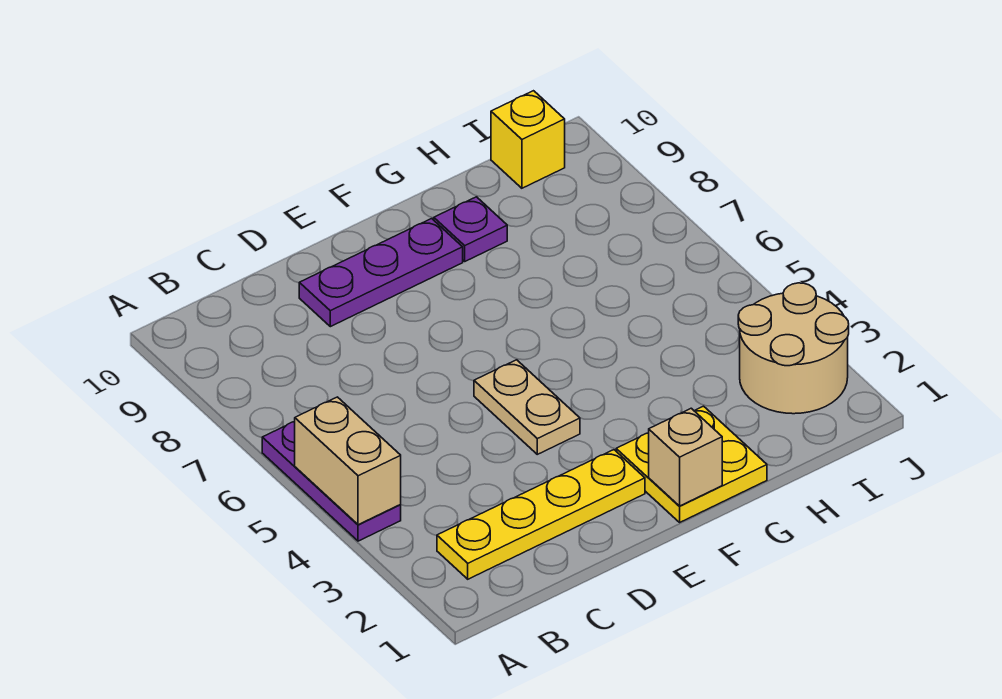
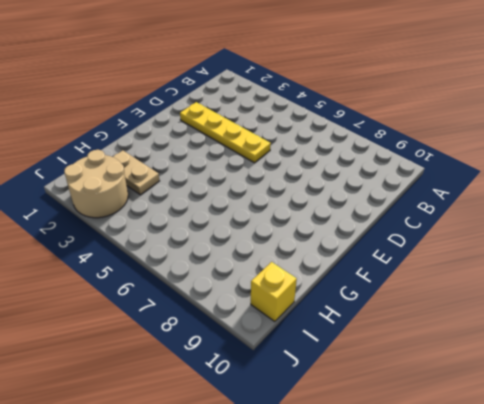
yellow plate D2:D5 level 1 -> yellow plate B2:E2 level 1
tan plate H2:H3 level 1 -> tan plate E4:E5 level 1
none -> purple plate A4:A6 level 1
none -> purple plate D9:F9 level 1

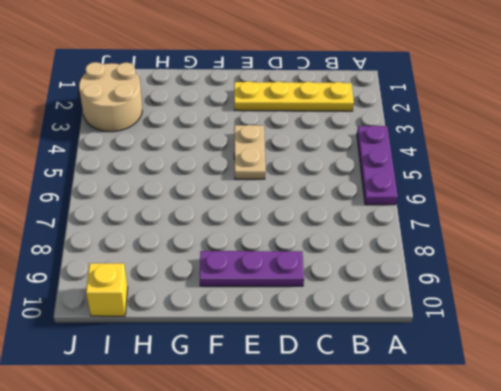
none -> yellow plate F1:G2 level 1
none -> purple plate G9 level 1

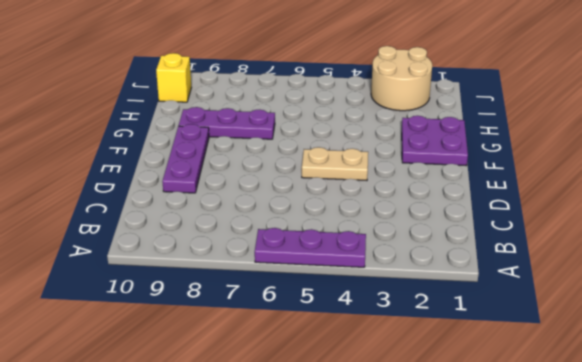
purple plate F1:G2 level 1 -> yellow plate F1:G2 level 1
purple plate G7:G9 level 1 -> purple plate G9 level 1
none -> yellow plate B2:E2 level 1
none -> tan brick A4:A5 level 2

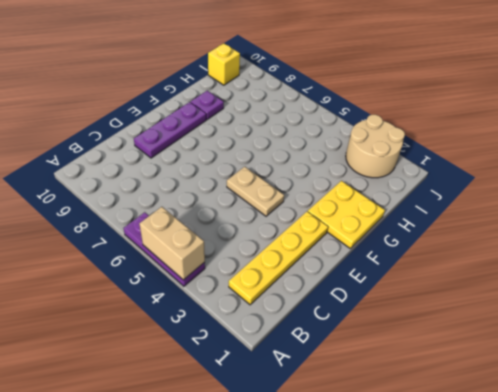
none -> tan brick F1 level 2

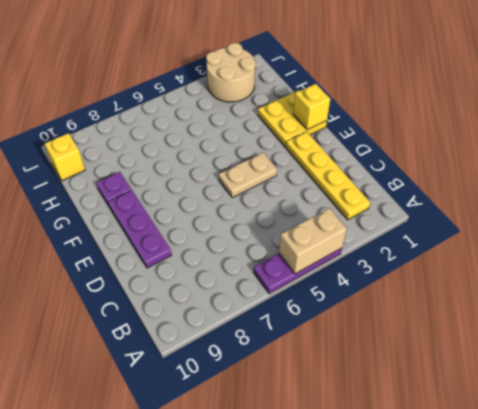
yellow brick F1 level 2 -> tan brick F1 level 2

